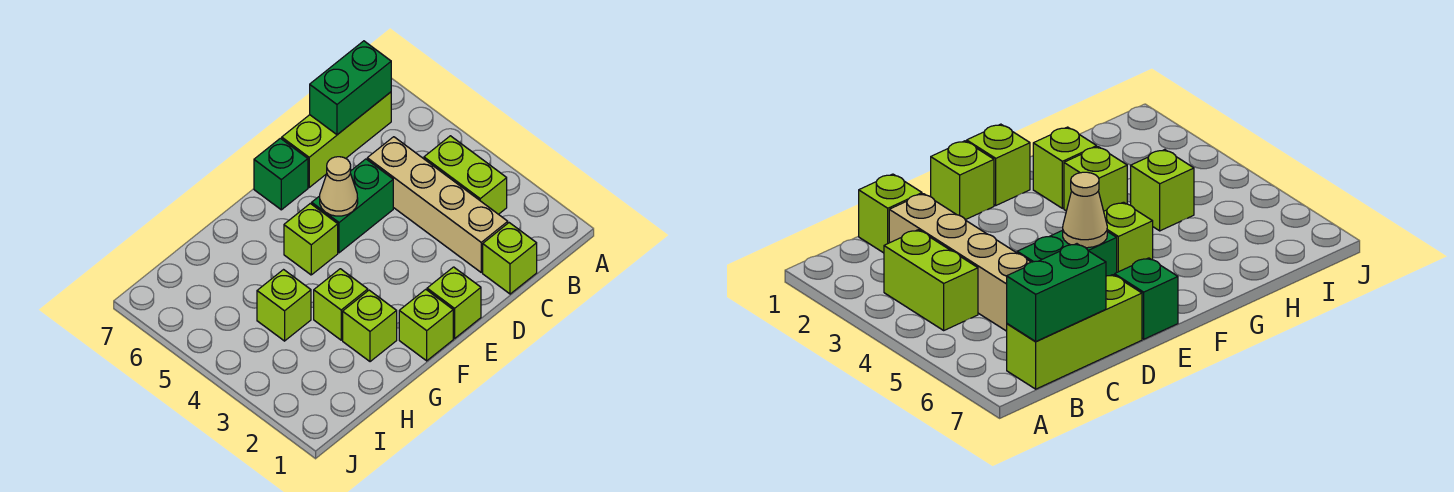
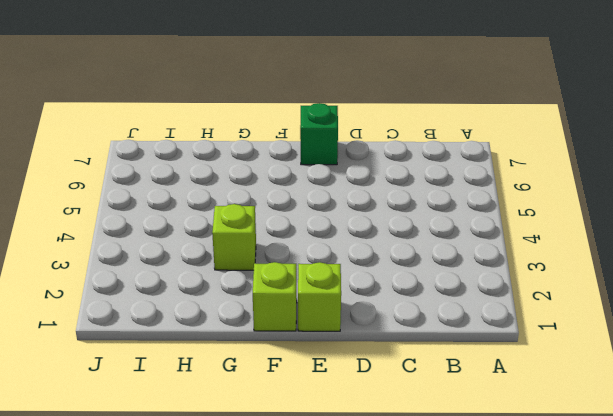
none -> lime brick B3:B4 level 1
none -> lime brick B7:D7 level 1
none -> lime brick C1 level 1

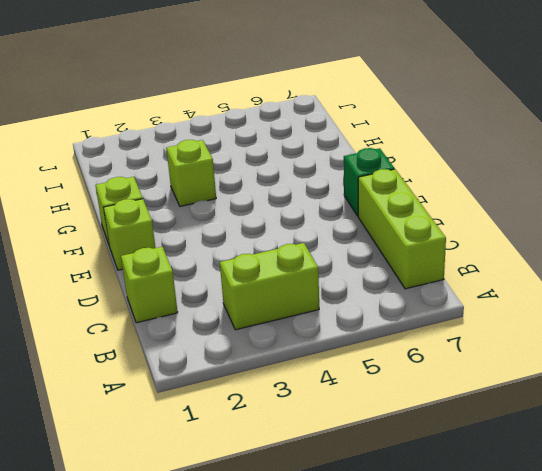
none -> tan brick C2:C5 level 1
none -> green brick D5:E5 level 1
none -> lime brick F5 level 1

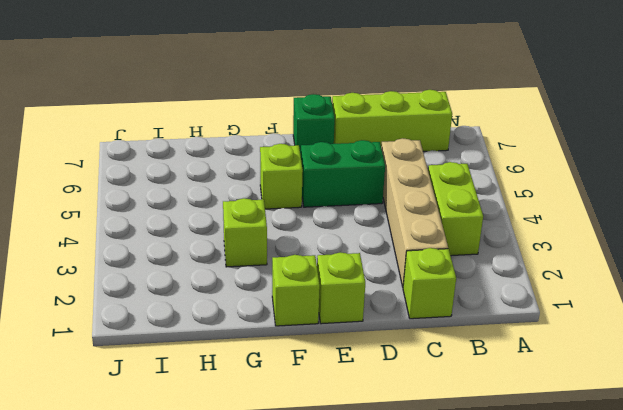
none -> lime brick G2 level 1
none -> lime brick H4 level 1
none -> green brick B7:C7 level 2

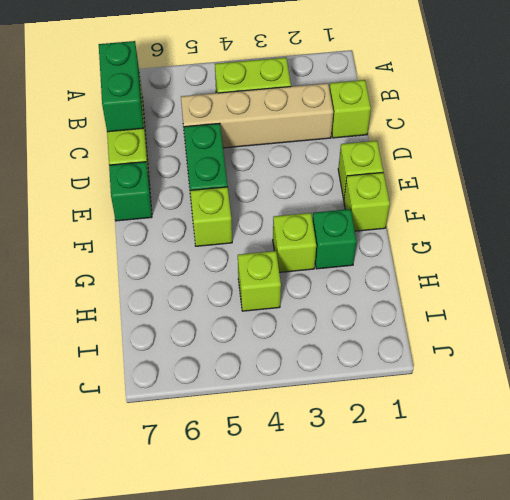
green brick G2 level 1 -> lime brick G2 level 1
none -> tan cone E5 level 2

